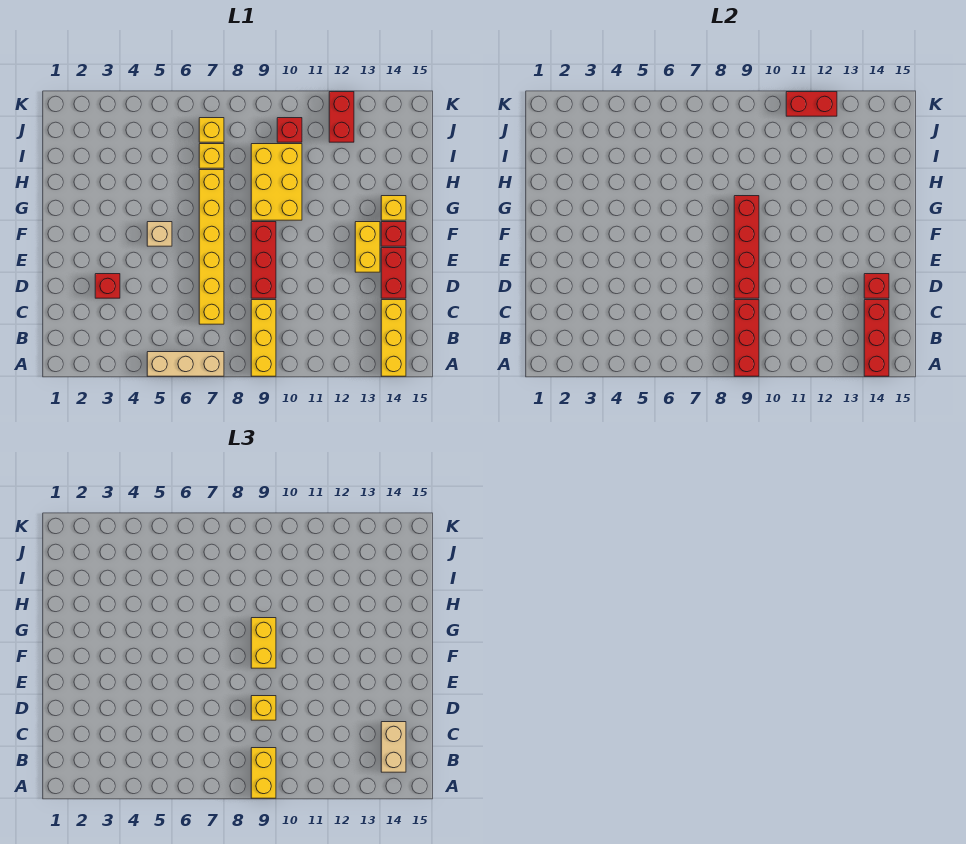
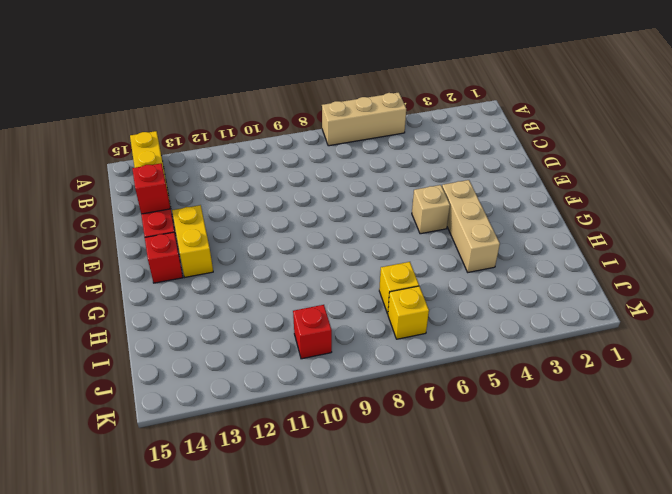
tan brick F4:H4 level 1 -> none
none -> yellow brick A9:C9 level 1
none -> yellow brick C7:H7 level 1
none -> red brick D3 level 1

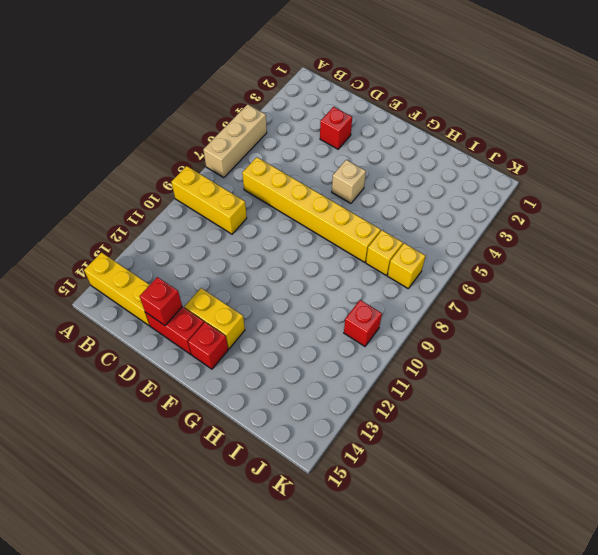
none -> red brick D9:F9 level 1
none -> yellow brick G9:I10 level 1
none -> yellow brick G14 level 1

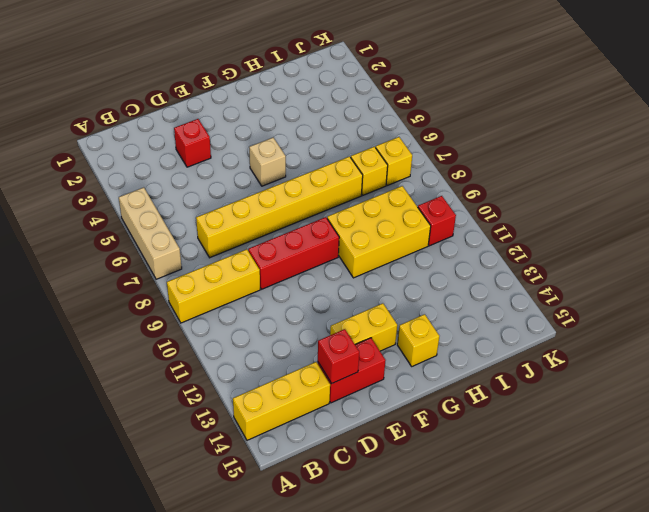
none -> red brick F14 level 1
none -> red brick J12:K12 level 1
none -> red brick A9:C9 level 2

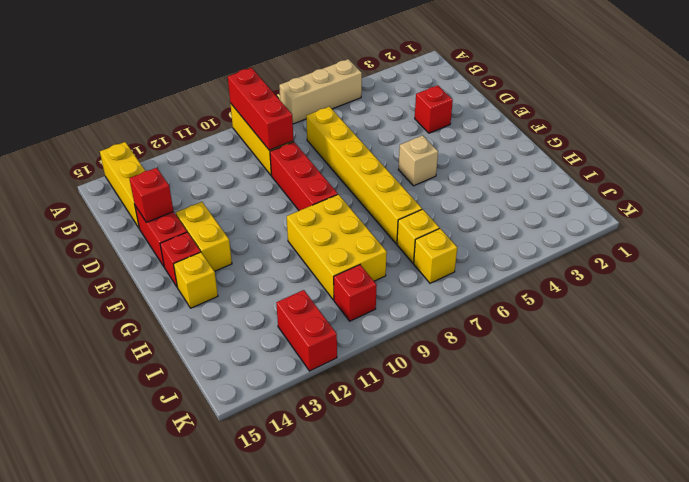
none -> red brick A14:C14 level 2
none -> red brick D9:G9 level 2
none -> red brick K11:K12 level 2

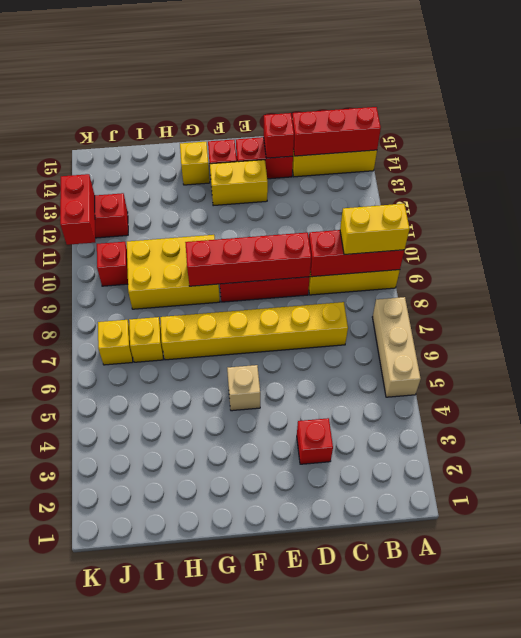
none -> tan brick B14:C14 level 3
none -> yellow brick D9 level 3
none -> yellow brick F9:G9 level 3

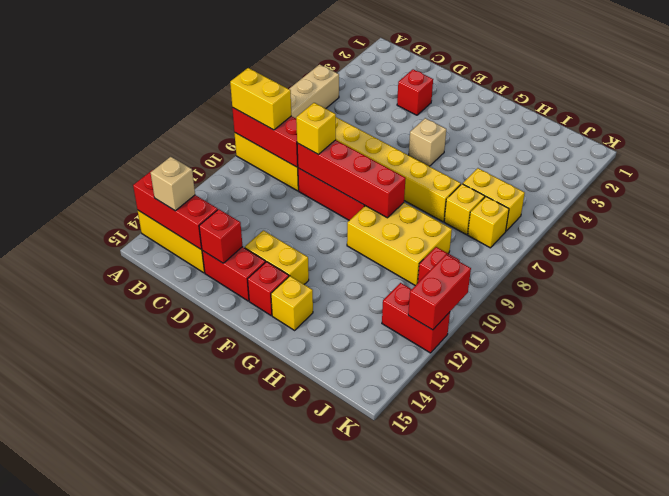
tan brick B14 level 3 -> tan brick B14:C14 level 3
yellow brick I6:J6 level 1 -> yellow brick F9:G9 level 3

